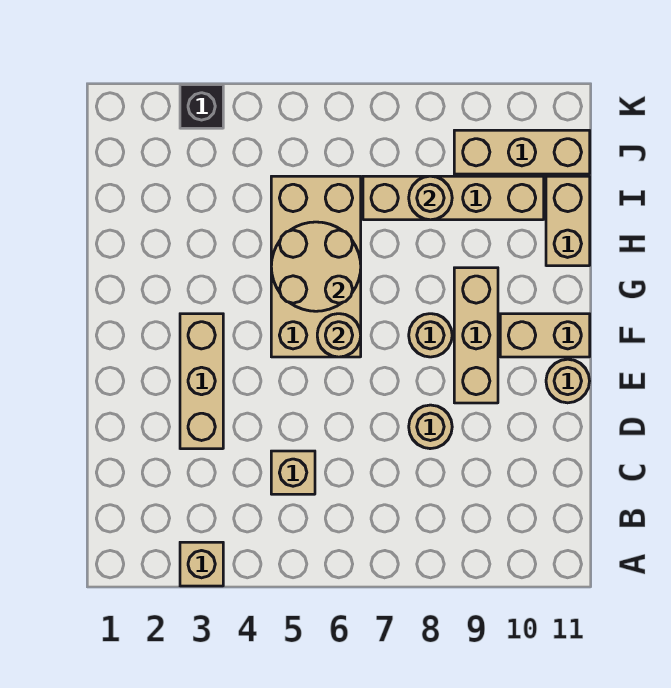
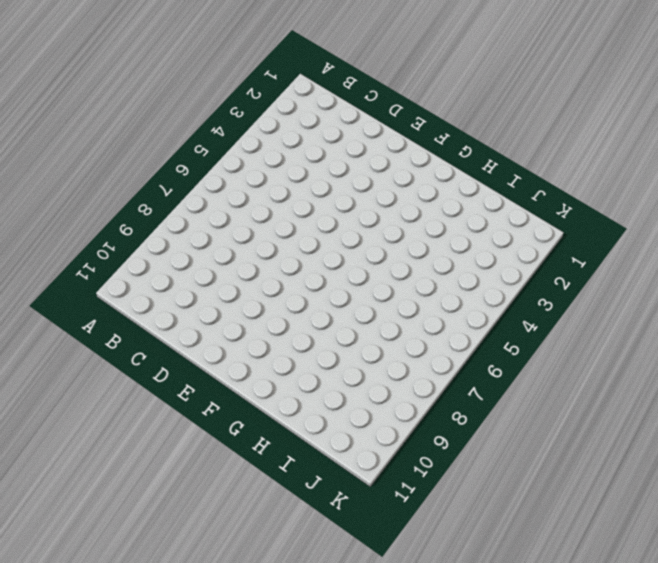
none -> tan brick A3 level 1
none -> tan brick C5 level 1
none -> tan brick D3:F3 level 1

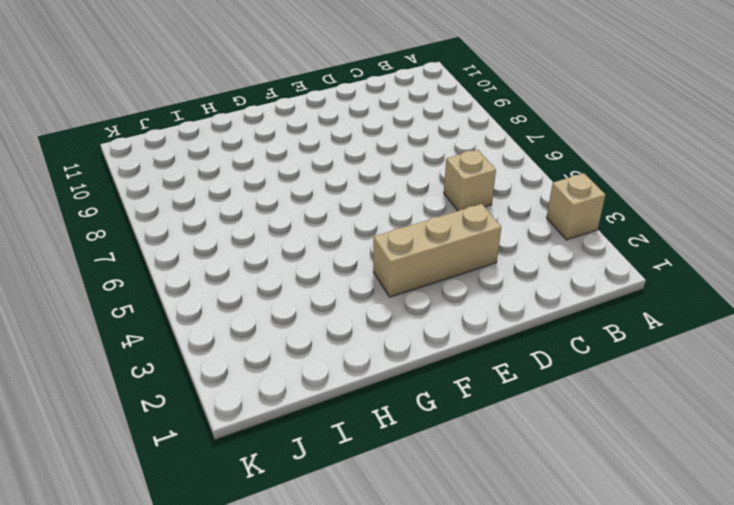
none -> tan round brick D8 level 1
none -> tan brick E9:G9 level 1
none -> tan round brick E11 level 1

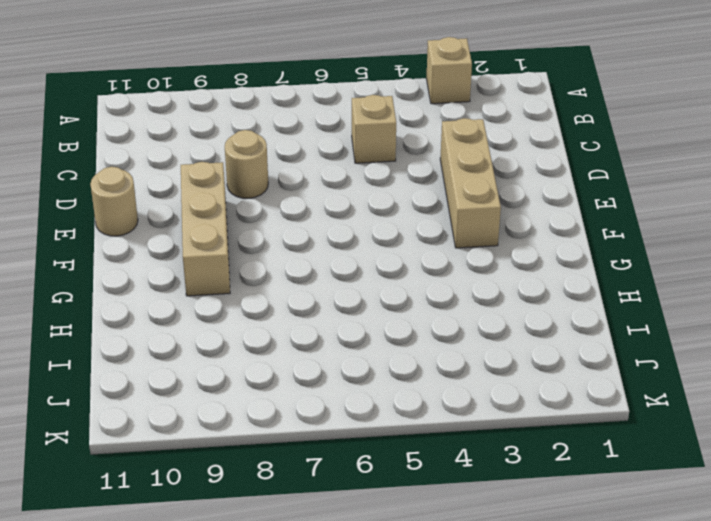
none -> tan brick F5:I6 level 1
none -> tan round brick F8 level 1
none -> tan brick F10:F11 level 1

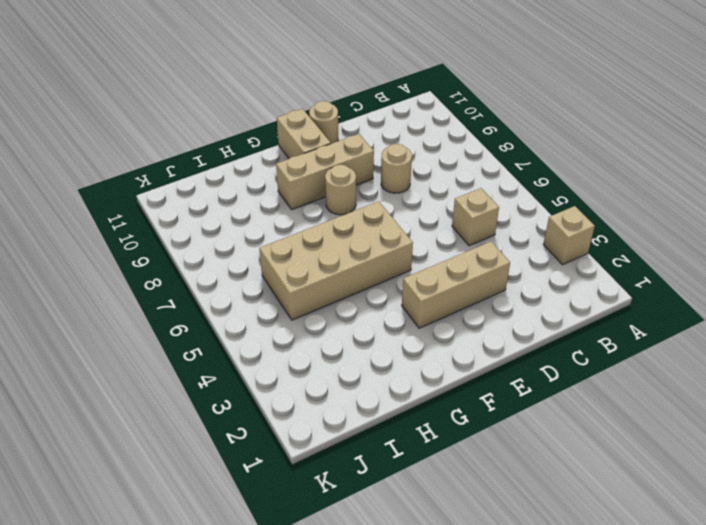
none -> tan brick H11:I11 level 1
none -> tan brick I7:I10 level 1
none -> tan brick J9:J11 level 1

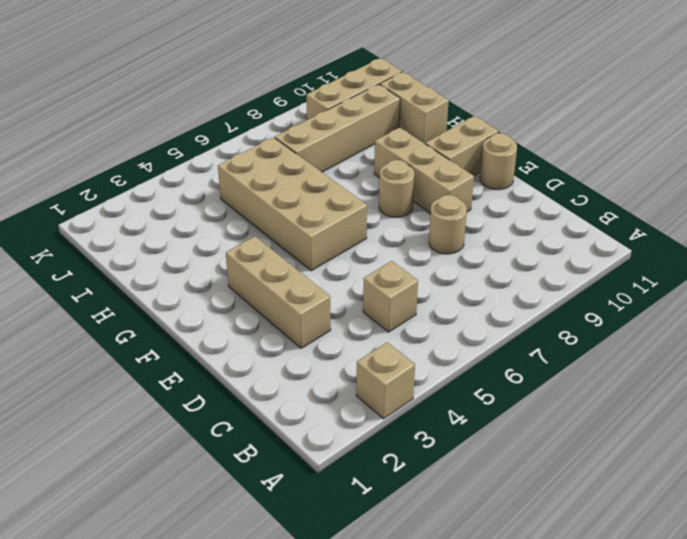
none -> black brick K3 level 1
none -> tan round brick F6 level 2
none -> tan round brick G5:H6 level 2

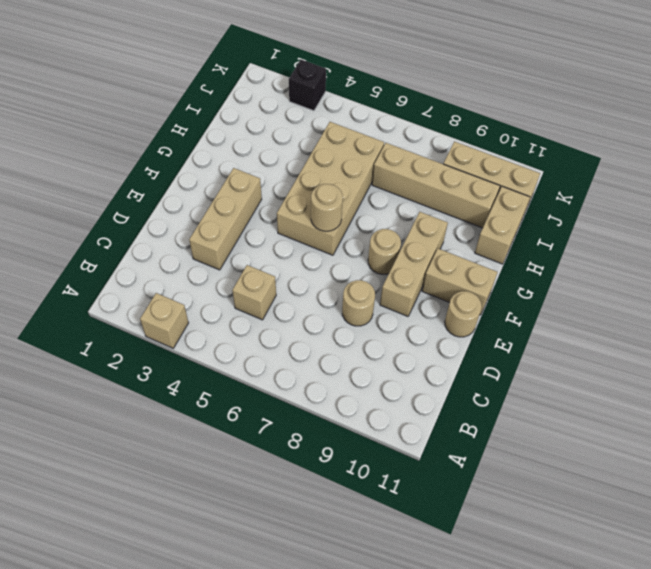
none -> tan round brick G5:H6 level 2
none -> tan round brick I8 level 2

